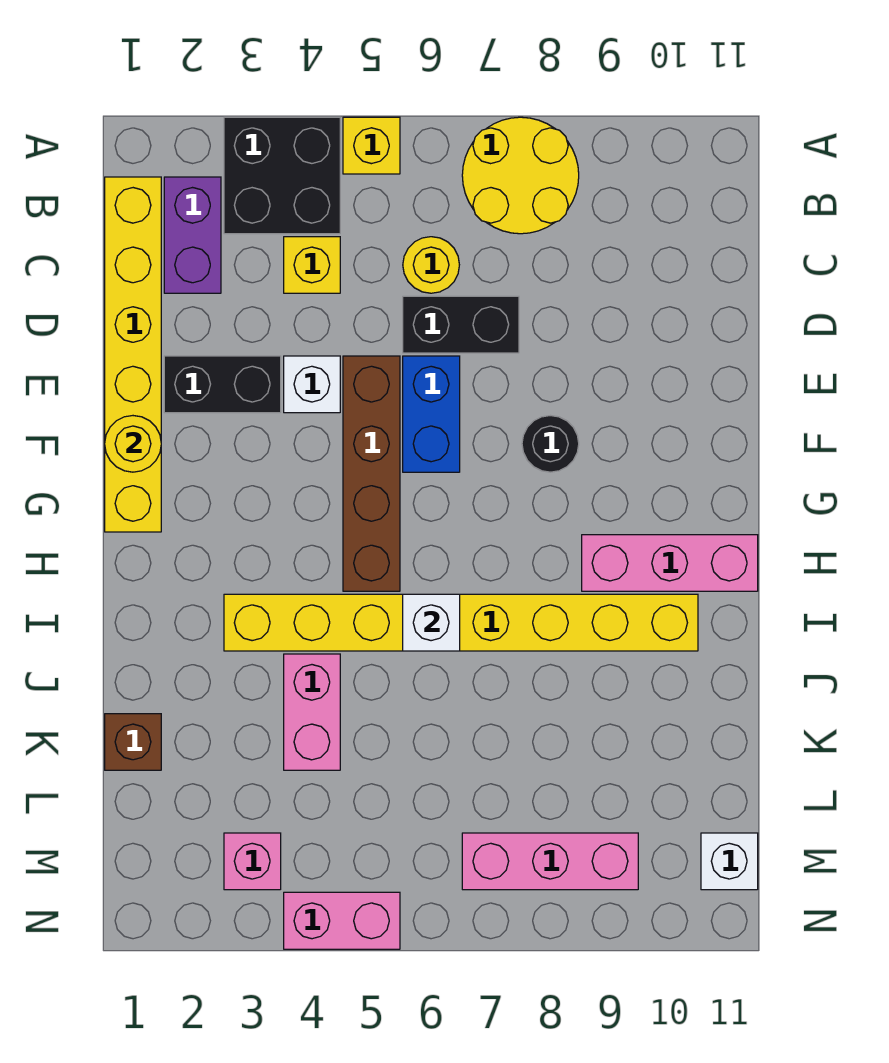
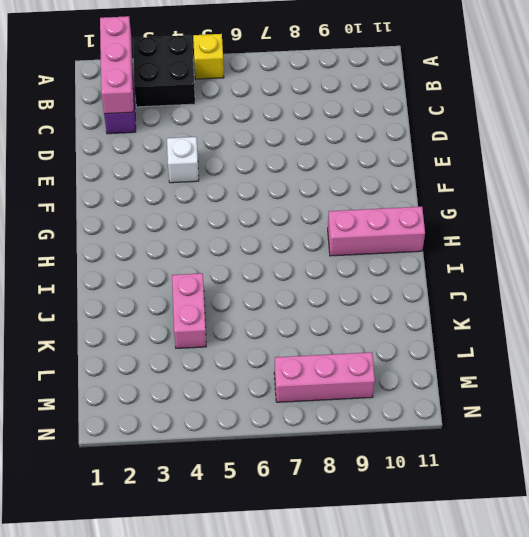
pink brick A2:C2 level 2 -> none
none -> yellow round brick A7:B8 level 1
none -> yellow brick B1:G1 level 1
none -> yellow brick C4 level 1

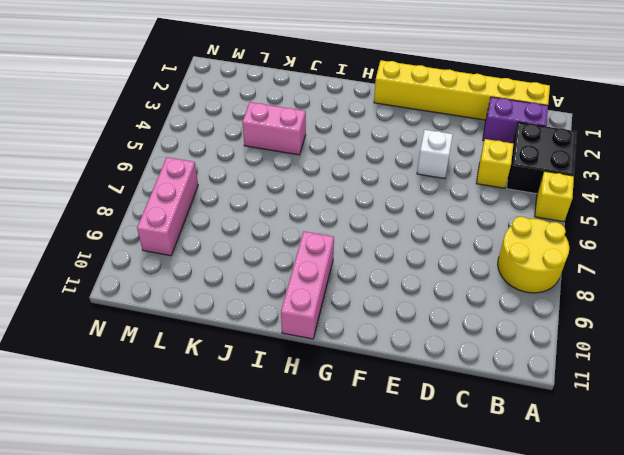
none -> yellow round brick C6 level 1
none -> black brick D6:D7 level 1
none -> black brick E2:E3 level 1

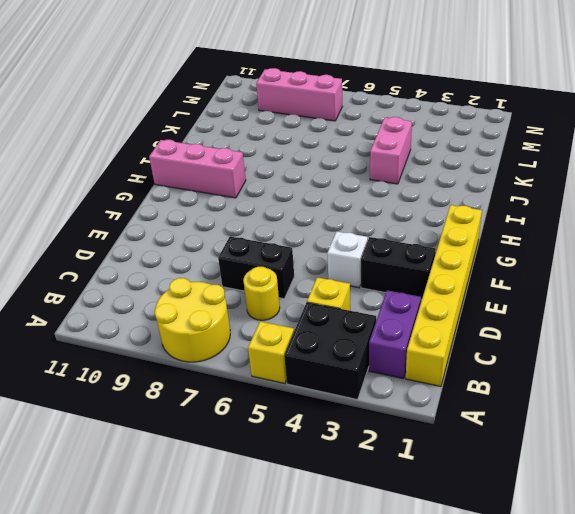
none -> brown brick E5:H5 level 1
none -> blue brick E6:F6 level 1
none -> black round brick F8 level 1

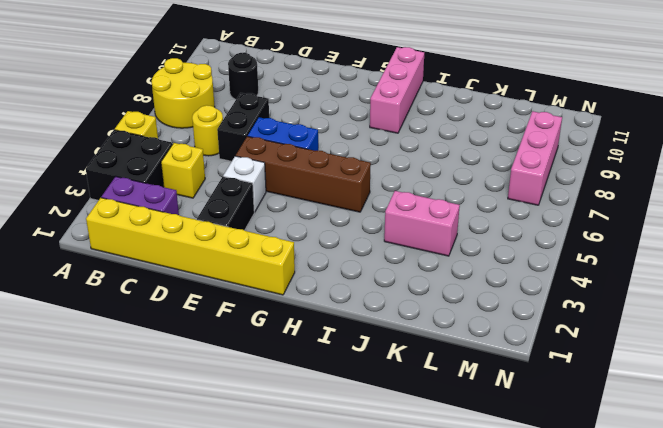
black round brick C9 level 1 -> black round brick F8 level 1
none -> yellow brick I3:I10 level 1
none -> brown brick K1 level 1
none -> pink brick M3 level 1

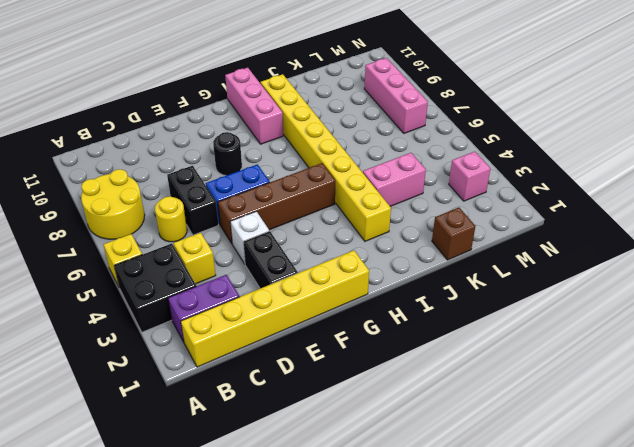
none -> white brick M11 level 1
none -> pink brick N4:N5 level 1
none -> yellow round brick F1 level 2

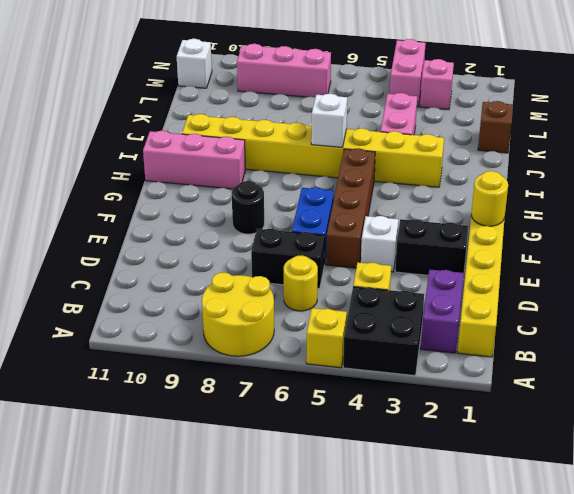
pink brick M4:N4 level 1 -> pink brick N4:N5 level 1

